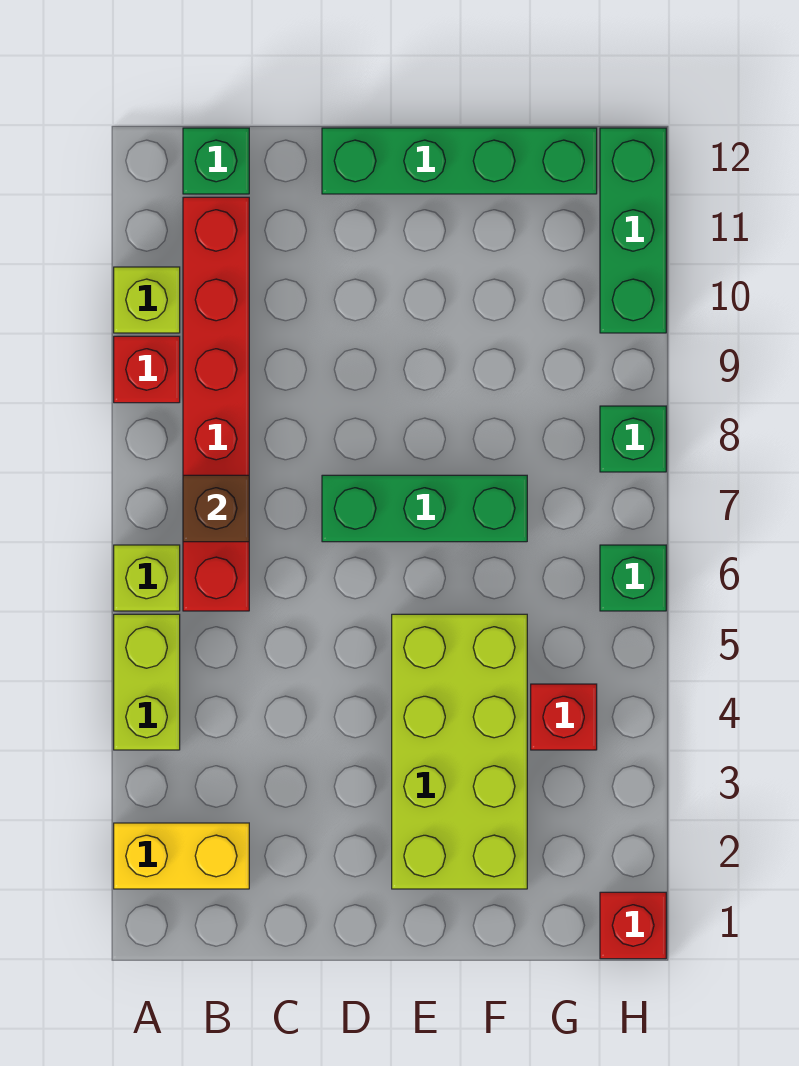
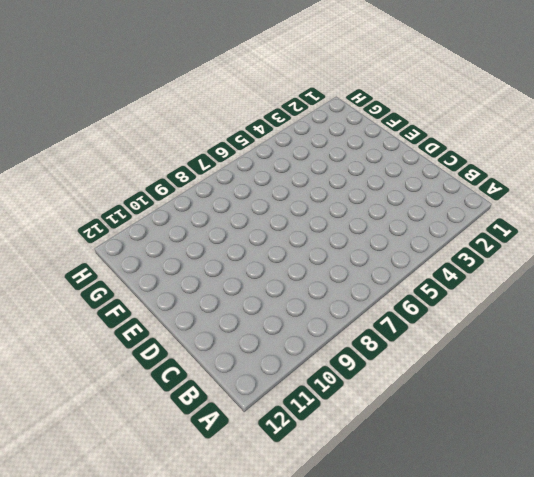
none -> yellow brick A2:B2 level 1
none -> lime brick A4:A5 level 1
none -> lime brick A6 level 1

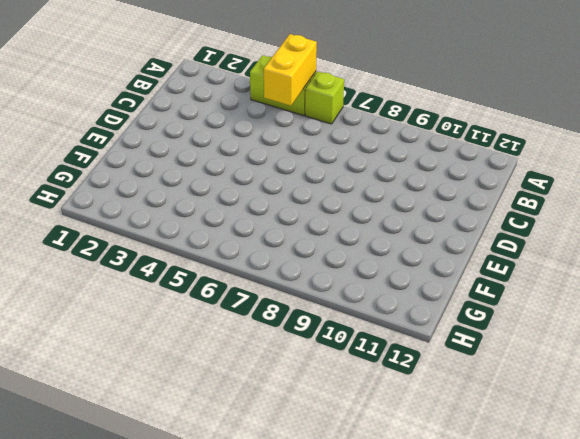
yellow brick A5:B5 level 2 -> yellow brick A2:B2 level 1
none -> red brick A9 level 1
none -> lime brick A10 level 1
none -> red brick B6:B11 level 1

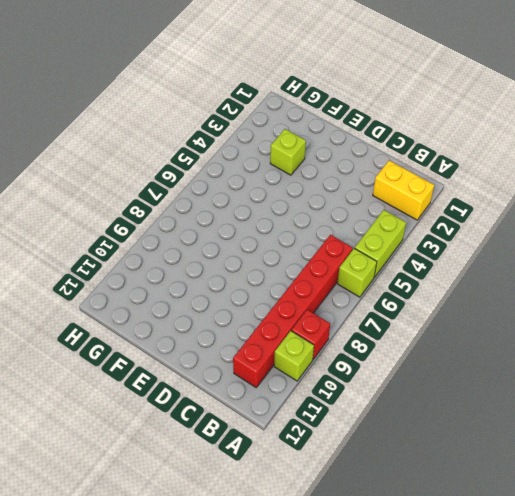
lime brick F3 level 1 -> lime brick E2:F5 level 1
none -> green brick B12 level 1
none -> green brick D7:F7 level 1
none -> green brick D12:G12 level 1

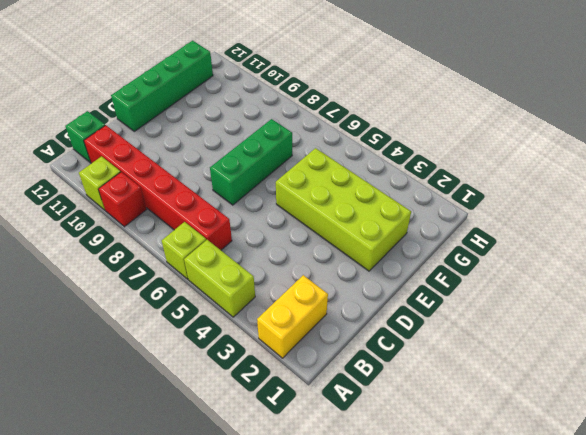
none -> red brick G4 level 1
none -> red brick H1 level 1
none -> green brick H6 level 1

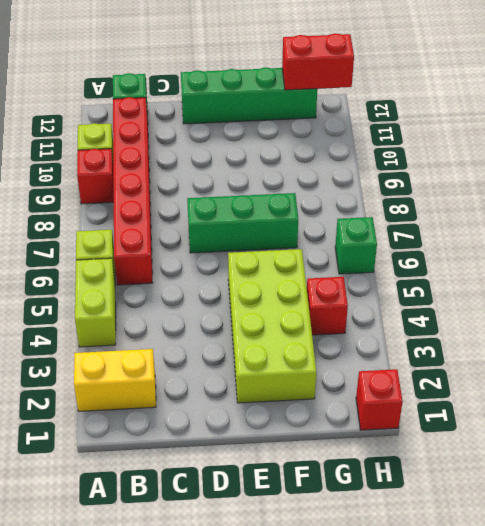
red brick G12:H12 level 2 -> none
none -> green brick H8 level 1
none -> green brick H10:H12 level 1
none -> brown brick B7 level 2

